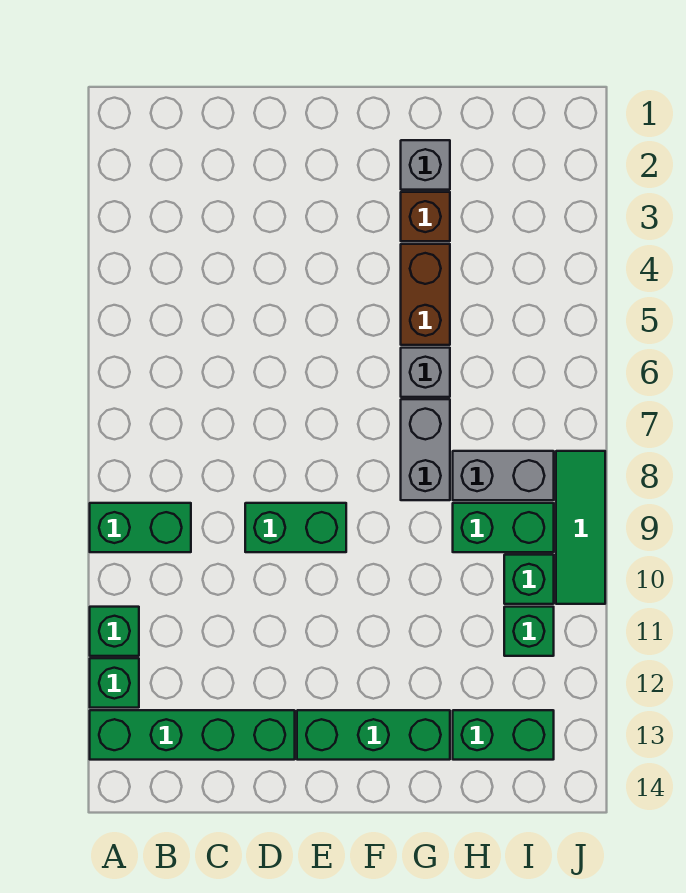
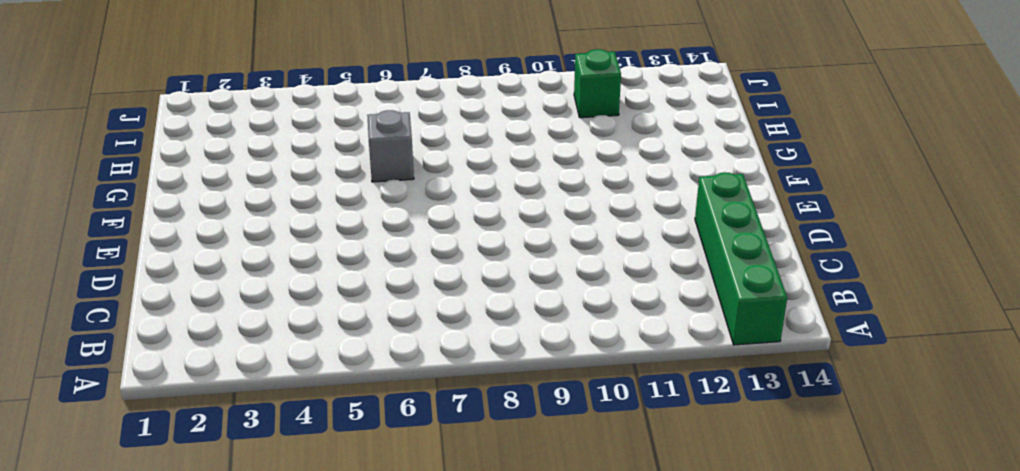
none -> green brick A9:B9 level 1
none -> green brick A11 level 1
none -> green brick A12 level 1

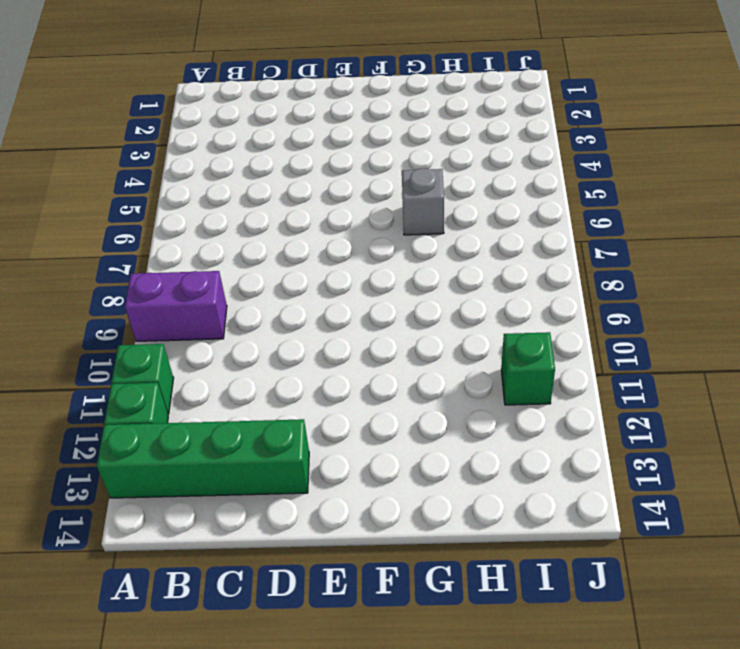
purple brick A9:B9 level 1 -> green brick A9:B9 level 1
none -> green brick D9:E9 level 1
none -> green brick E13:G13 level 1
none -> grey brick G2 level 1

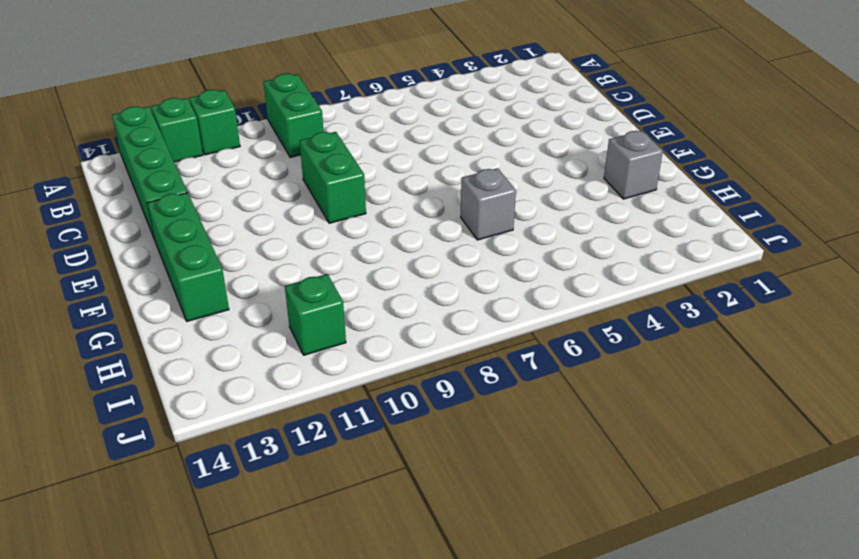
none -> brown brick G3 level 1
none -> brown brick G4:G5 level 1
none -> grey brick G7:G8 level 1

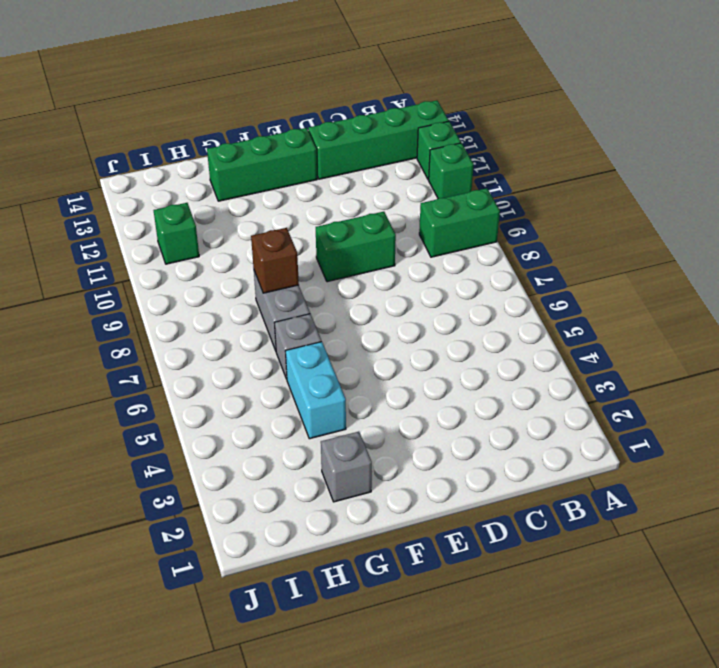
cyan brick G4:G5 level 1 -> brown brick G4:G5 level 1
brown brick G8 level 2 -> brown brick G3 level 1
none -> grey brick H8:I8 level 1
none -> green brick H9:I9 level 1
none -> green brick H13:I13 level 1

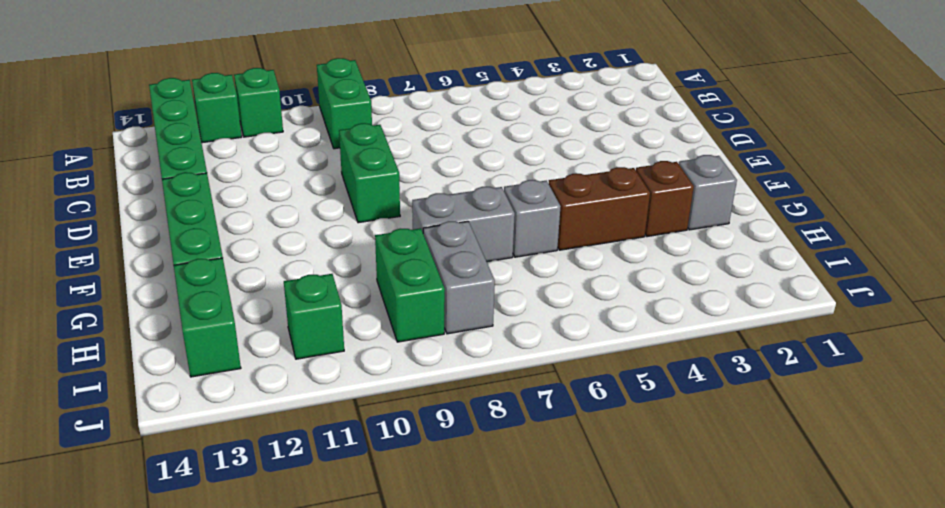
none -> green brick I10 level 1
none -> green tile J8:J10 level 1

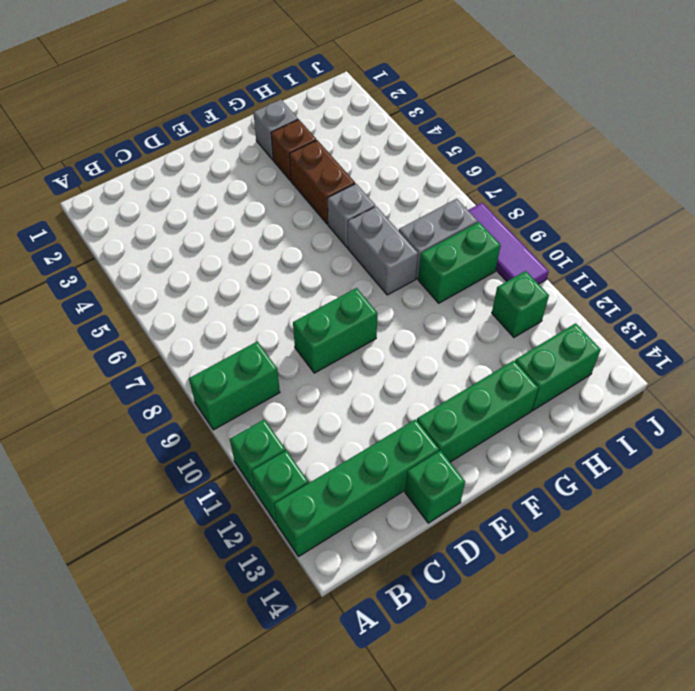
green brick D14 level 1 -> green brick I10 level 1
purple tile J8:J10 level 1 -> green tile J8:J10 level 1

